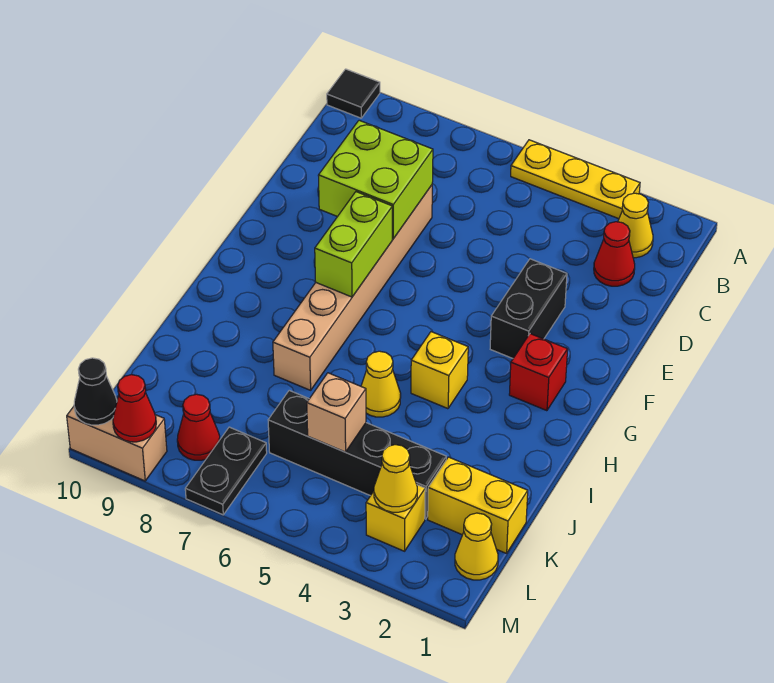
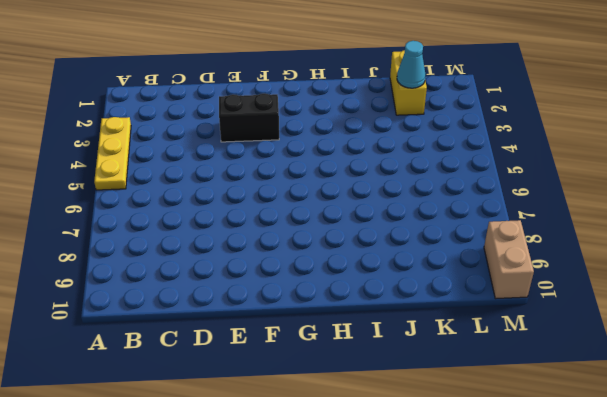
cyan cone K2 level 2 -> none
none -> black tile A10 level 1
none -> yellow cone B2 level 1
none -> red cone C2 level 1

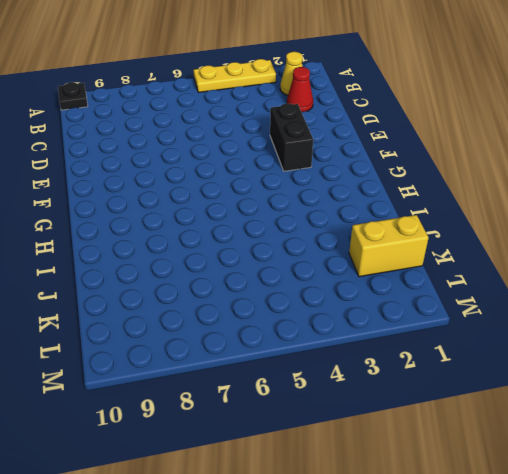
black plate A10 level 1 -> black tile A10 level 1
none -> tan brick D7:I7 level 1
none -> red brick G2 level 1
none -> yellow brick H4 level 1

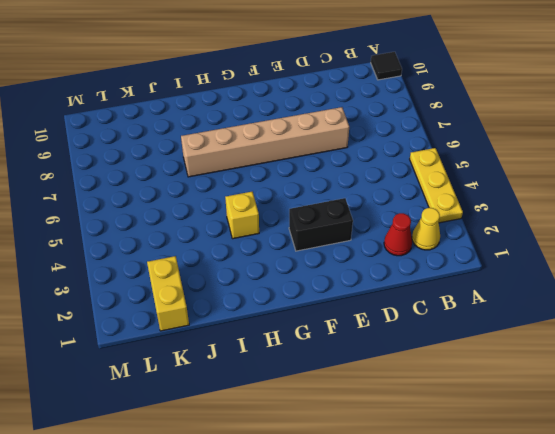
none -> red brick G2 level 1
none -> yellow cone I5 level 1
none -> black brick K3:K6 level 1

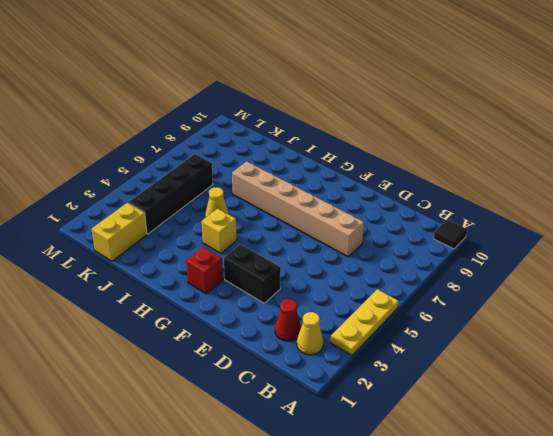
none -> yellow cone L1 level 1
none -> yellow brick L3 level 1
none -> black plate L7:M7 level 1

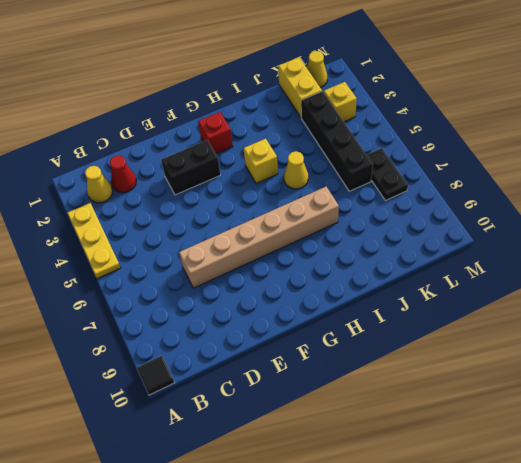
black plate L6:L7 level 1 -> black plate L7:M7 level 1
none -> red cone L8 level 1
none -> tan brick M9:M10 level 1
none -> lime brick D7:E8 level 2

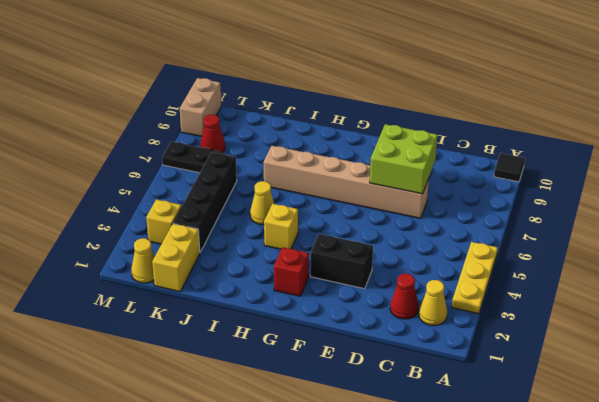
none -> lime brick F7:G7 level 2
none -> tan brick K5 level 2
none -> yellow cone L3 level 2

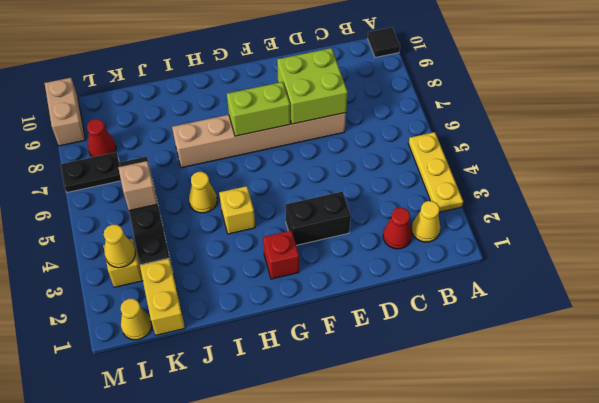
none -> red cone M9 level 2
none -> black cone M10 level 2

